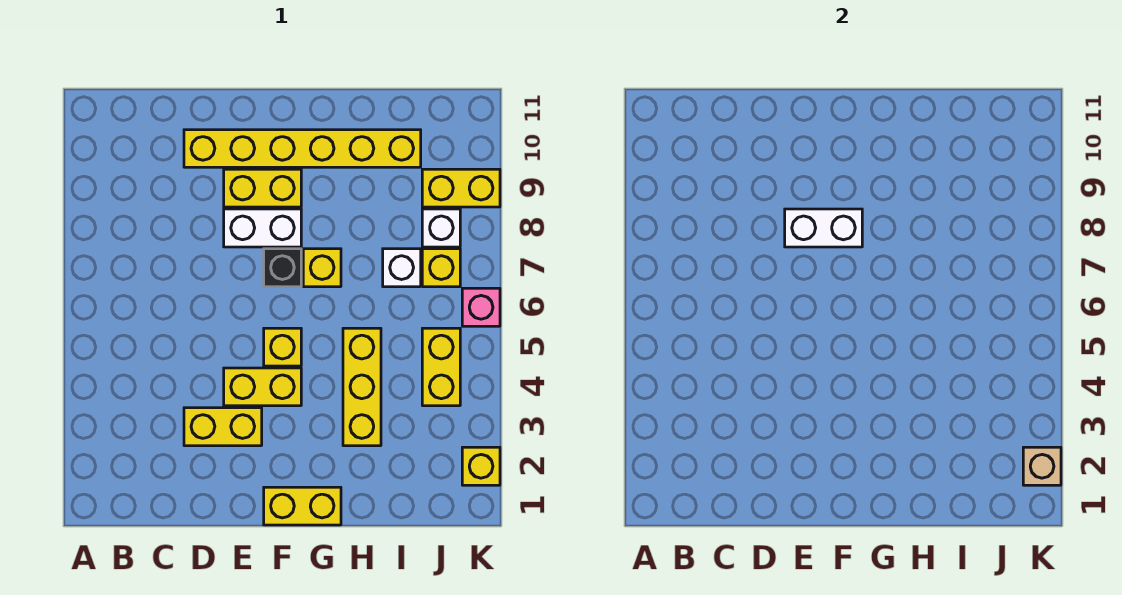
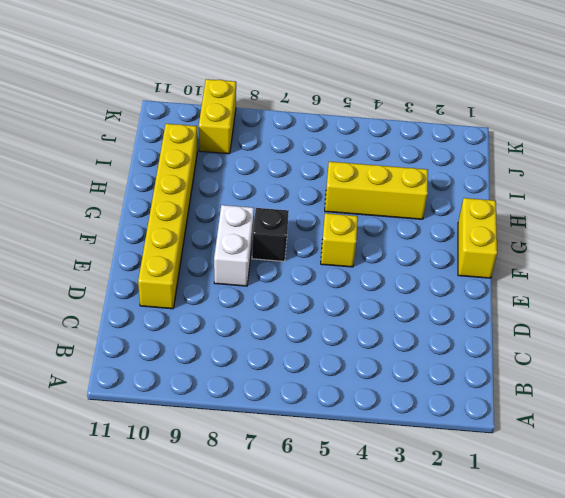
none -> yellow brick D3:E3 level 1
none -> yellow brick E4:F4 level 1
none -> yellow brick E9:F9 level 1

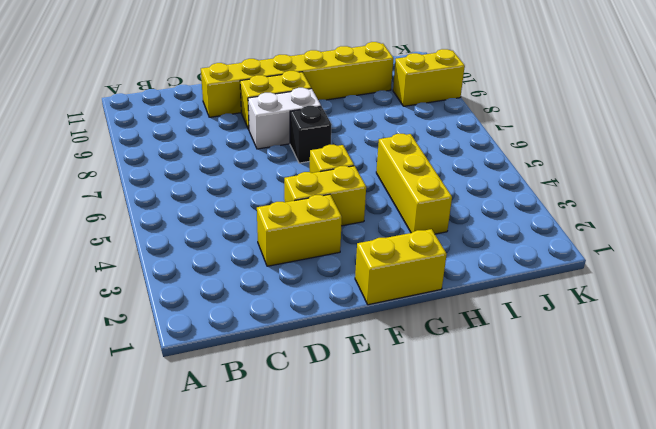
none -> yellow brick G7 level 1
none -> white brick I7 level 1
none -> yellow brick J4:J5 level 1

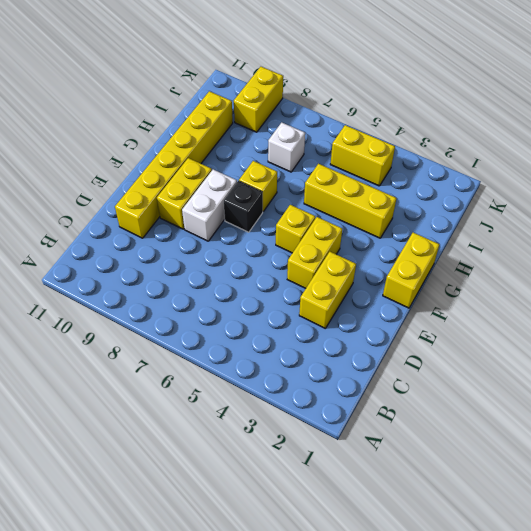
none -> yellow brick J7 level 1
none -> white brick J8 level 1
none -> yellow brick K2 level 1

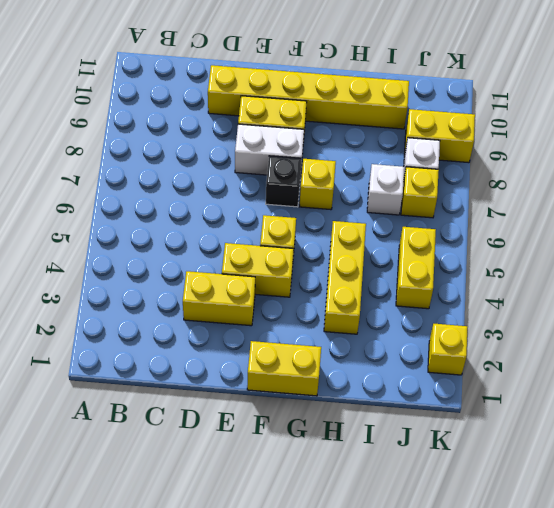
none -> pink brick K6 level 1
none -> white brick E8:F8 level 2
none -> tan brick K2 level 2

